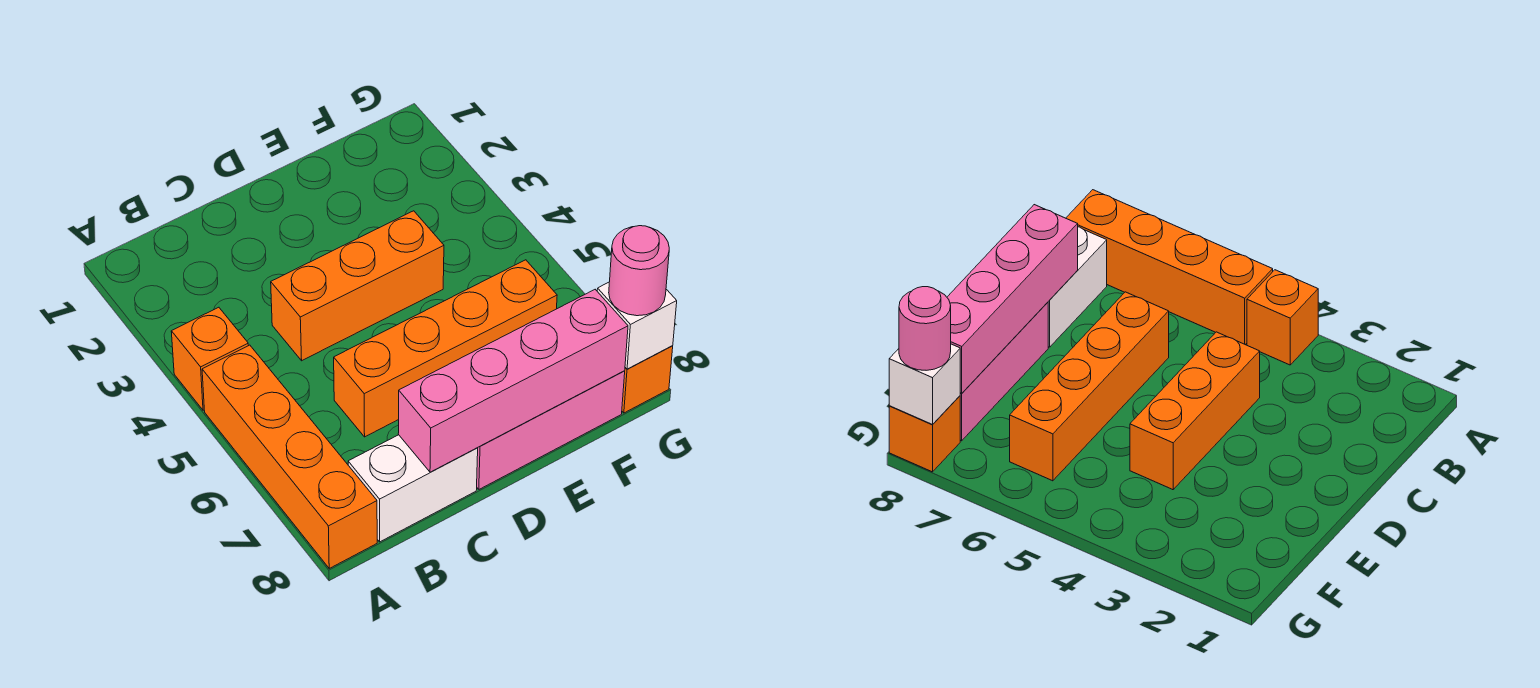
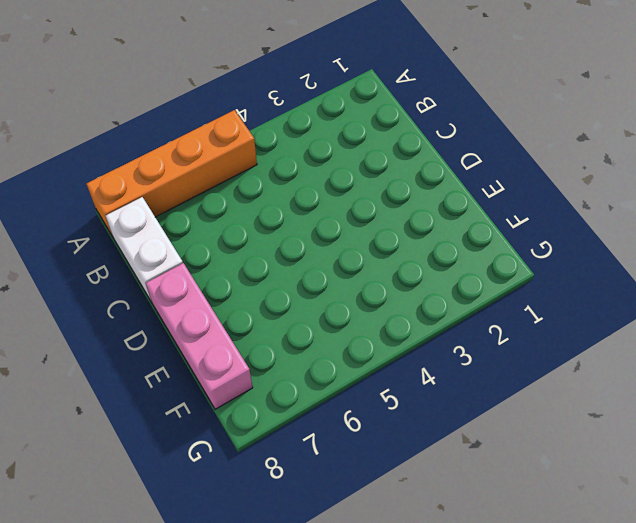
none -> orange brick A4 level 1
none -> orange brick C4:E4 level 1

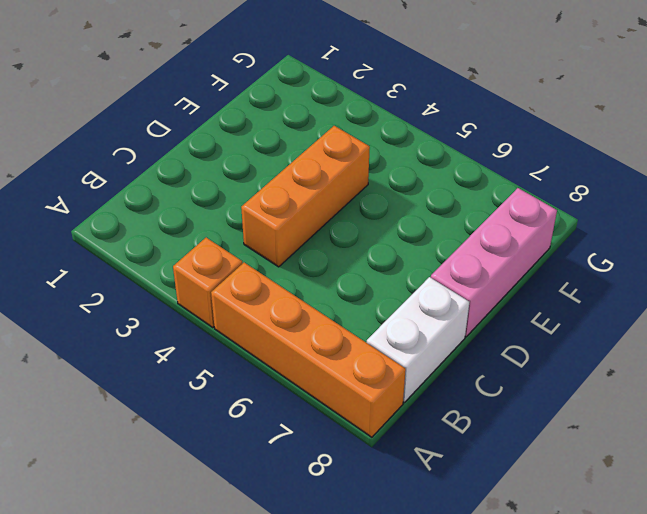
none -> orange brick C6:F6 level 1
none -> orange brick G8 level 1

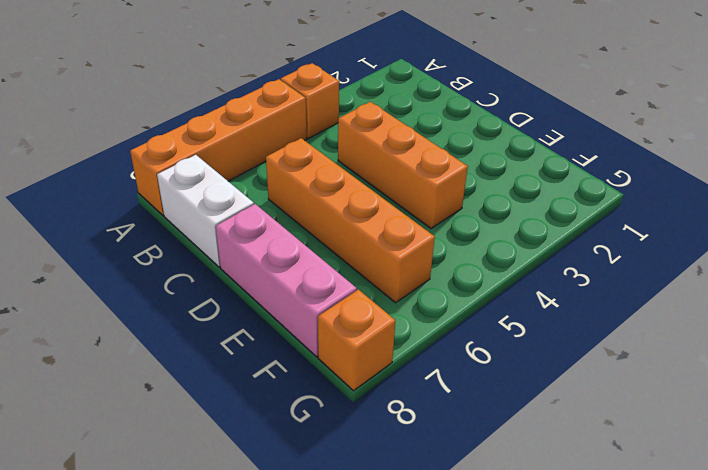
none -> pink brick C8:F8 level 2
none -> white brick G8 level 2

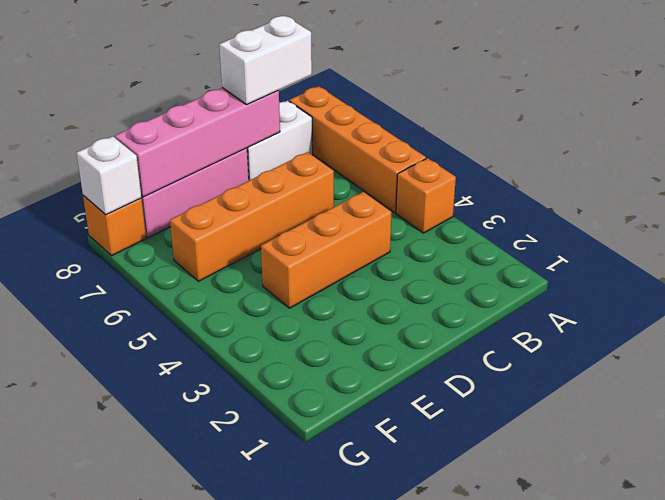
white brick B8:C8 level 3 -> none
none -> pink round brick G8 level 3

